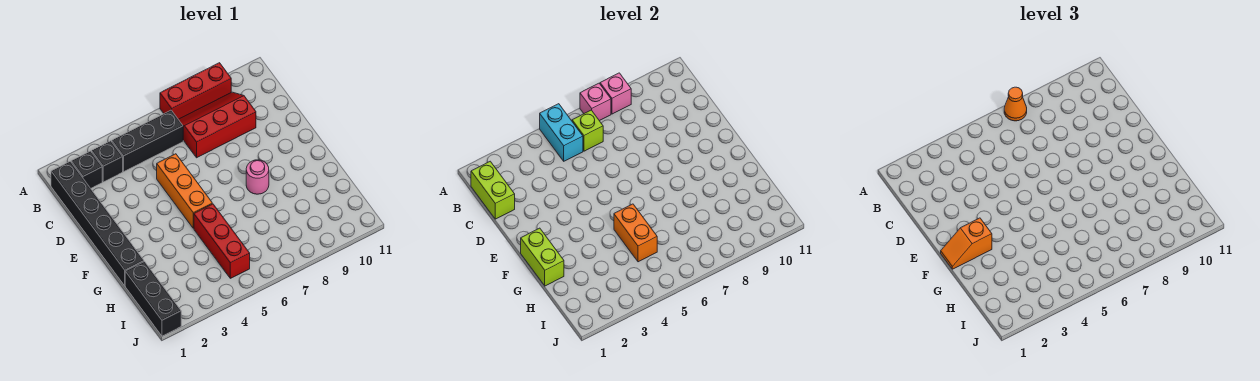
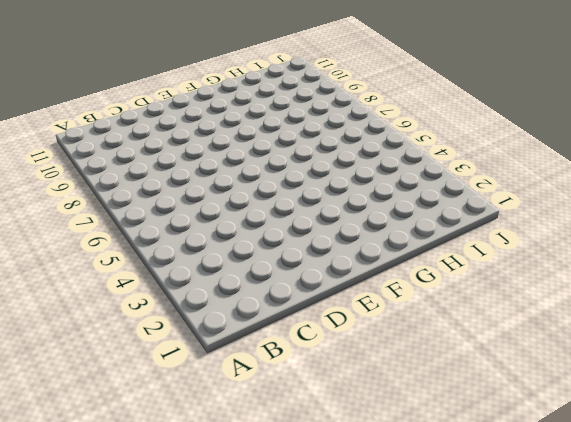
none -> red brick A7:A9 level 1
none -> black brick B1:G1 level 1
none -> black brick B2 level 1

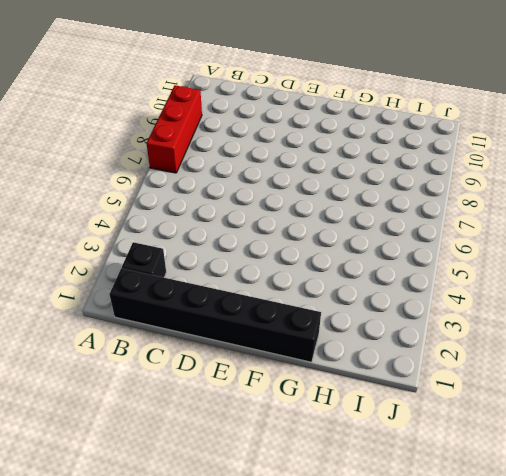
none -> black brick B3 level 1
none -> black brick B4:B6 level 1
none -> red slope B7:C9 level 1 top C

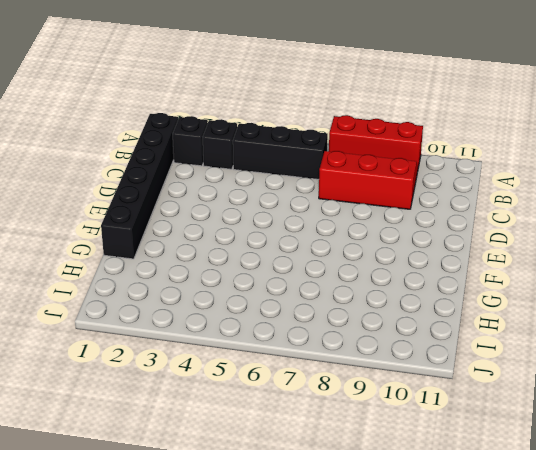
none -> orange brick D5:F5 level 1
none -> pink round brick F8 level 1
none -> red brick G5:I5 level 1

